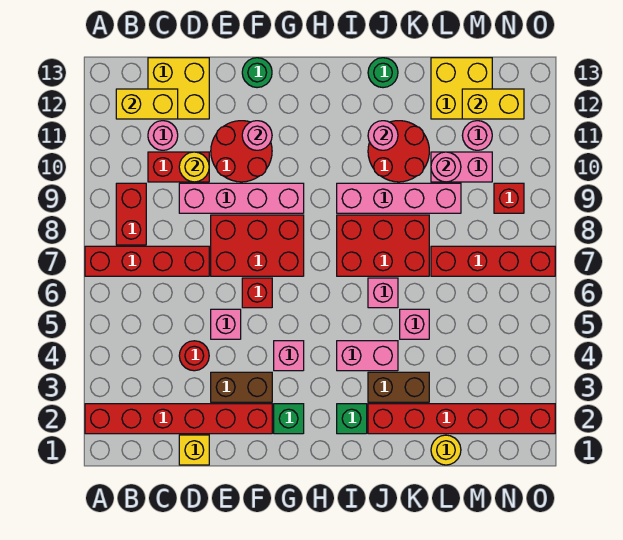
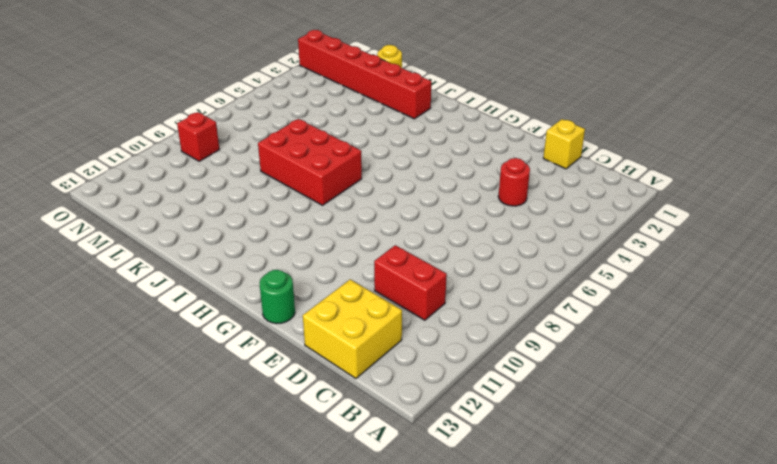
none -> red brick A2:F2 level 1
none -> red brick A7:D7 level 1
none -> red brick B8:B9 level 1
none -> pink round brick C11 level 1

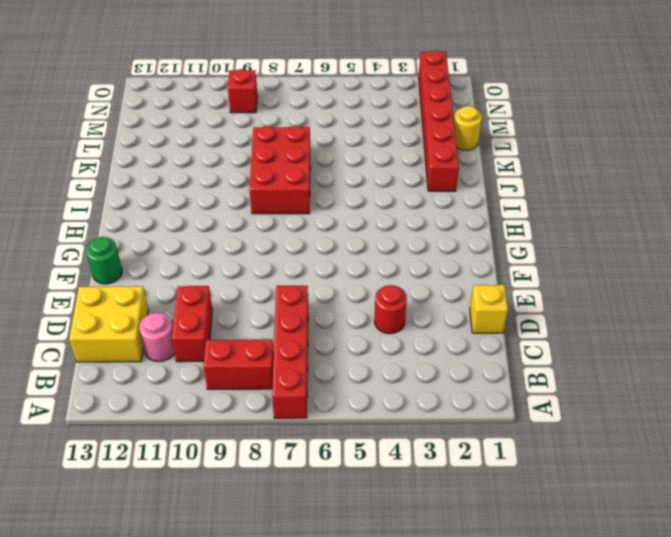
none -> red brick A2:F2 level 1
none -> pink brick D9:G9 level 1
none -> brown brick E3:F3 level 1
none -> pink brick E5 level 1

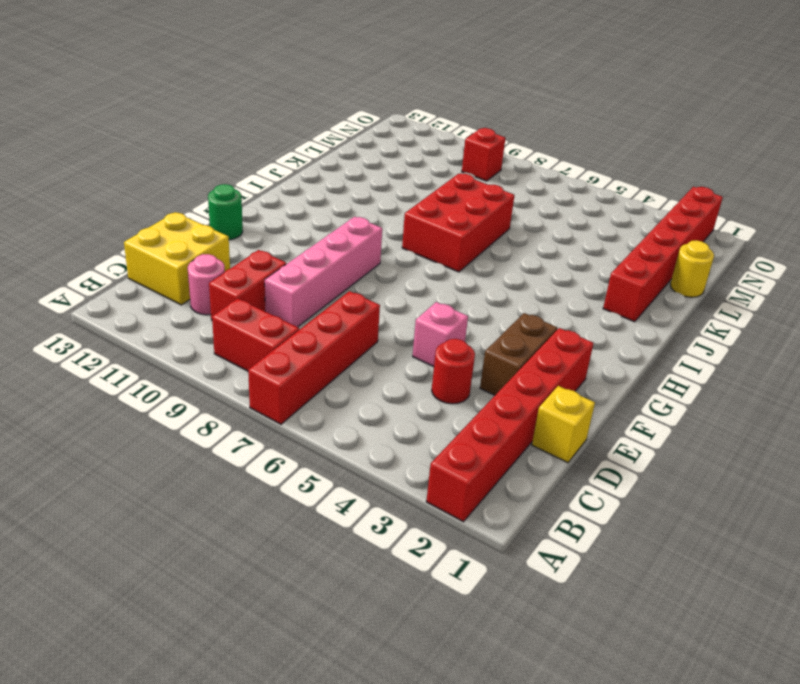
none -> red brick E7:G8 level 1
none -> red round brick E10:F11 level 1
none -> red brick F6 level 1
none -> green brick G2 level 1

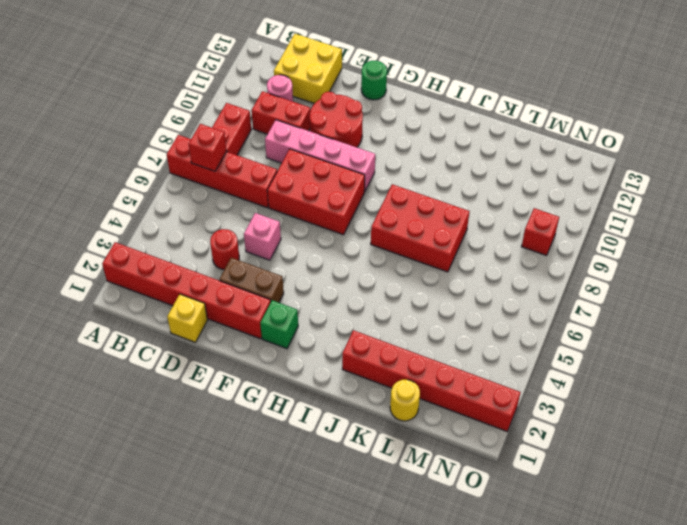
red brick B7 level 2 -> red brick F6 level 1
none -> pink brick G4 level 1
none -> green brick I2 level 1
none -> pink brick I4:J4 level 1
none -> pink brick I9:L9 level 1

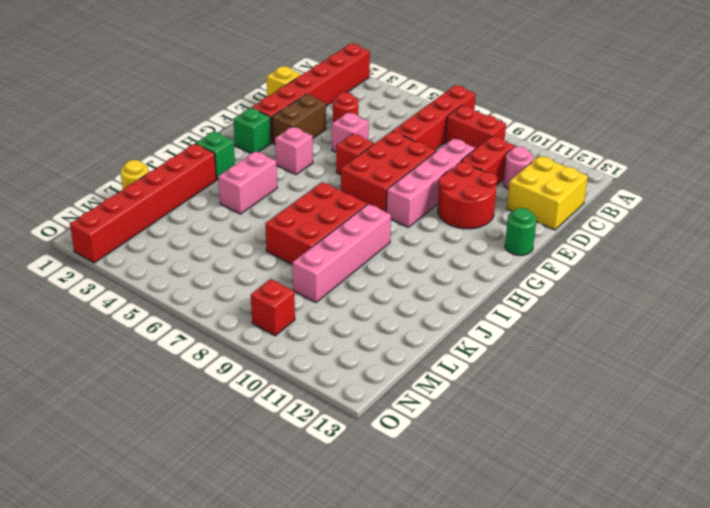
none -> brown brick J3:K3 level 1
none -> pink brick J6 level 1
none -> red round brick J10:K11 level 1
none -> green round brick J13 level 1

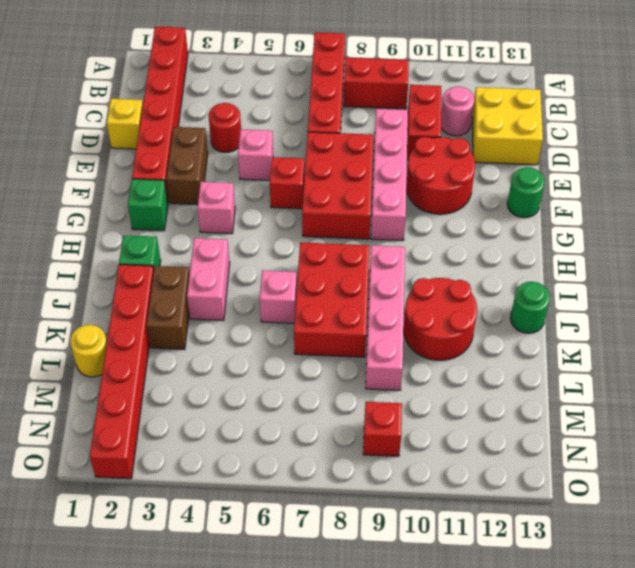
none -> pink brick K5 level 1
none -> red brick L7:O7 level 1
none -> pink brick L10:M10 level 1
none -> yellow brick L12:M13 level 1

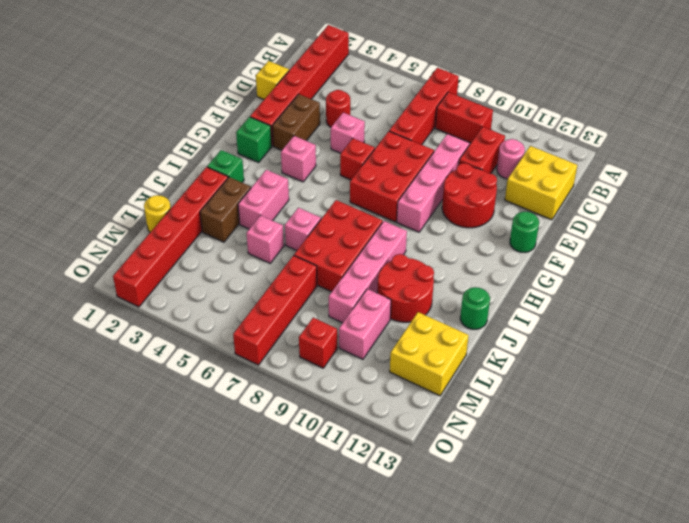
none -> pink round brick M11 level 1
none -> yellow brick B12:C12 level 2
none -> yellow round brick D10 level 2
none -> pink round brick F11 level 2

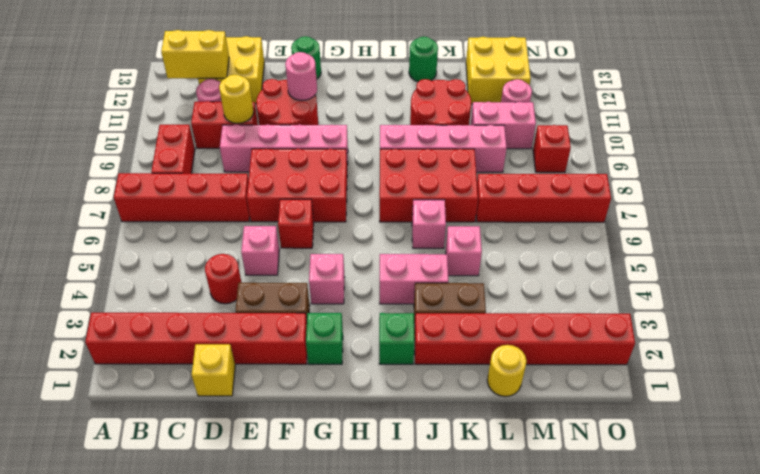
none -> pink round brick J11 level 2
none -> pink round brick L10 level 2
none -> yellow brick M12:N12 level 2

